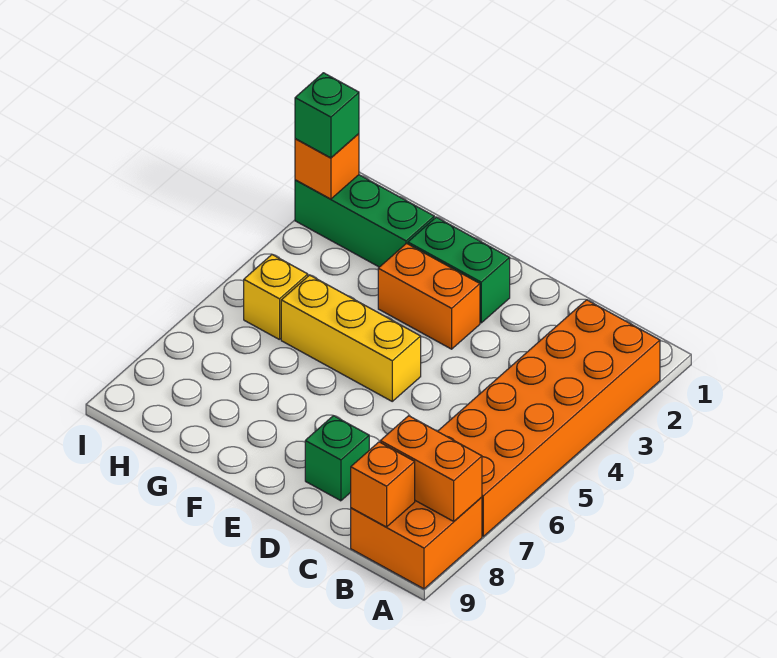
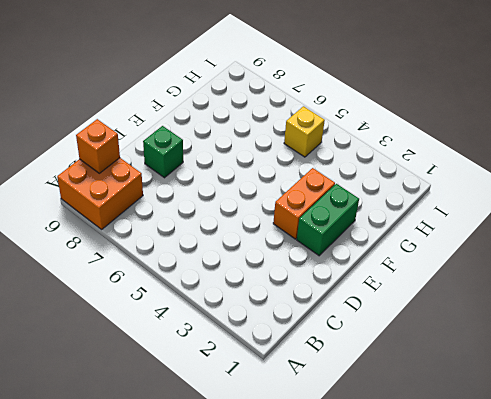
none -> orange brick A2:B7 level 1
none -> yellow brick E5:G5 level 1
none -> green brick G2:I2 level 1

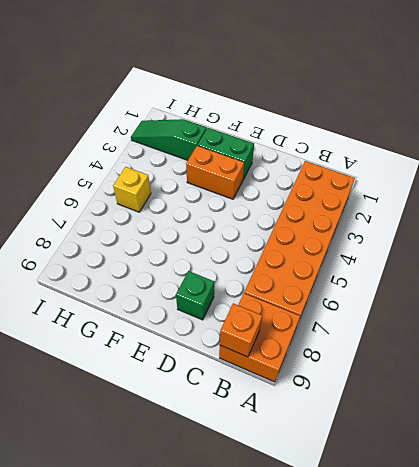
green slope G2:I2 level 1 top G -> green brick G2:I2 level 1
none -> yellow brick E5:G5 level 1
none -> orange brick A8:B8 level 2
none -> orange brick I2 level 2

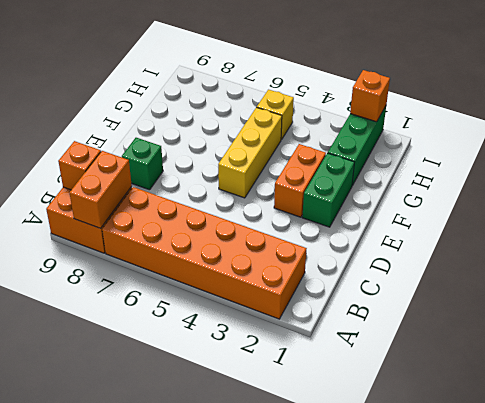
none -> green brick I2 level 3

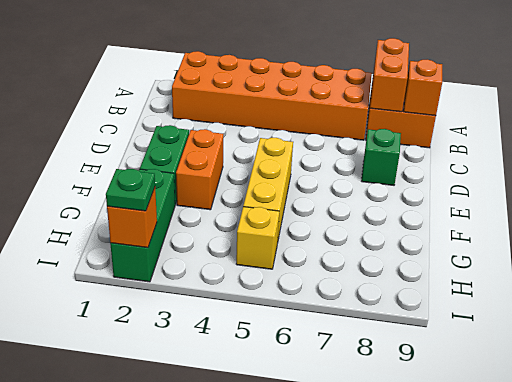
green plate I2 level 3 -> green brick I2 level 3

